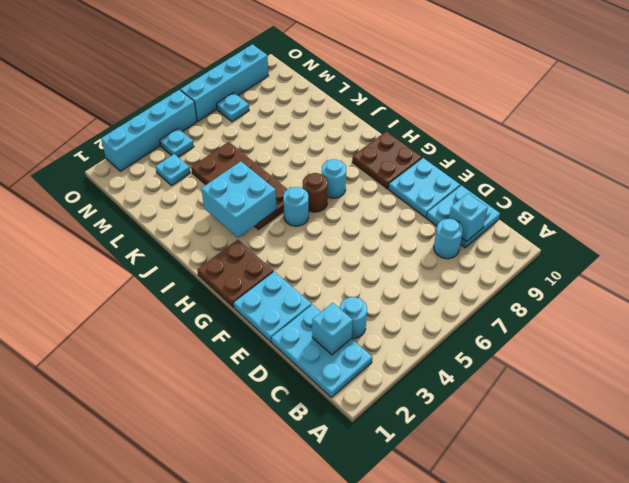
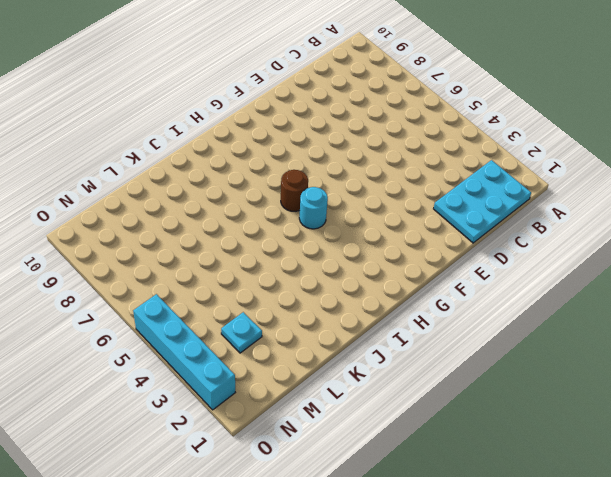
none -> cyan round brick C3 level 1
none -> cyan round brick C8 level 1
none -> cyan plate C9:D10 level 1

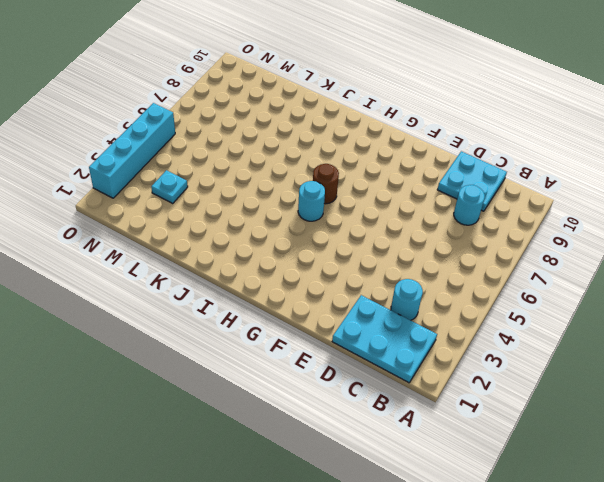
none -> cyan plate E1:F2 level 1
none -> cyan plate E9:F10 level 1
none -> brown plate G1:H2 level 1

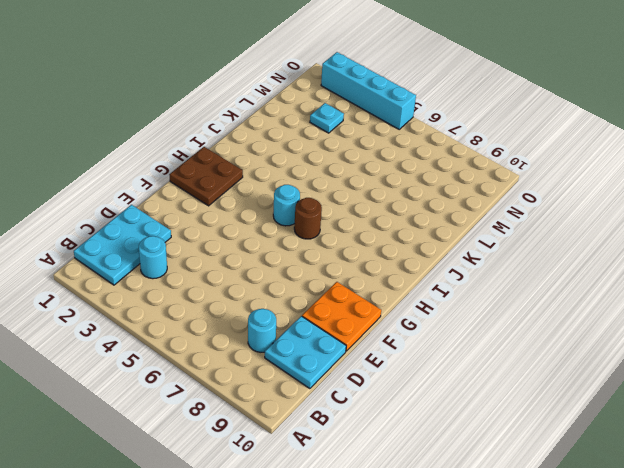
orange plate E9:F10 level 1 -> cyan plate E9:F10 level 1
none -> cyan plate E1:F2 level 1
none -> brown plate G9:H10 level 1
none -> cyan round brick H7 level 1

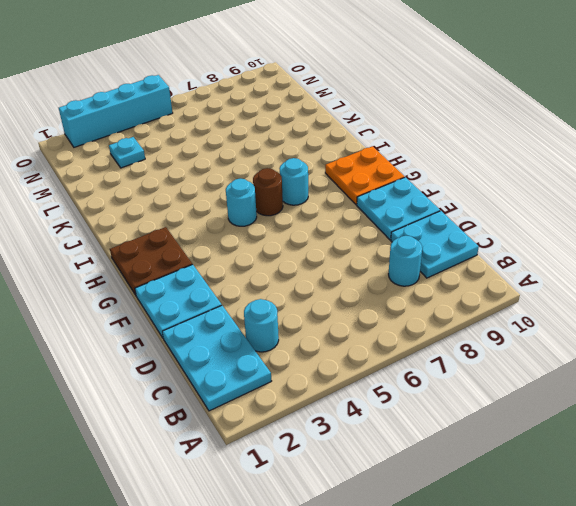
orange plate G9:H10 level 1 -> brown plate G9:H10 level 1
none -> brown plate I4:L5 level 1
none -> cyan plate N4 level 1
none -> cyan plate N7 level 1

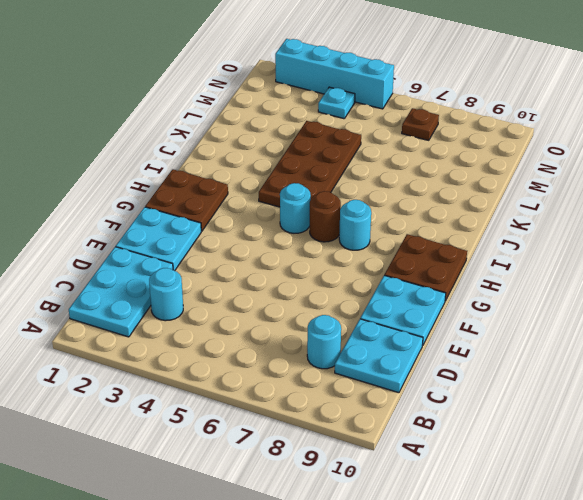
brown plate N7 level 1 -> cyan plate N7 level 1
none -> cyan plate M3 level 1
none -> cyan brick O6:O9 level 1
none -> cyan brick C2 level 2

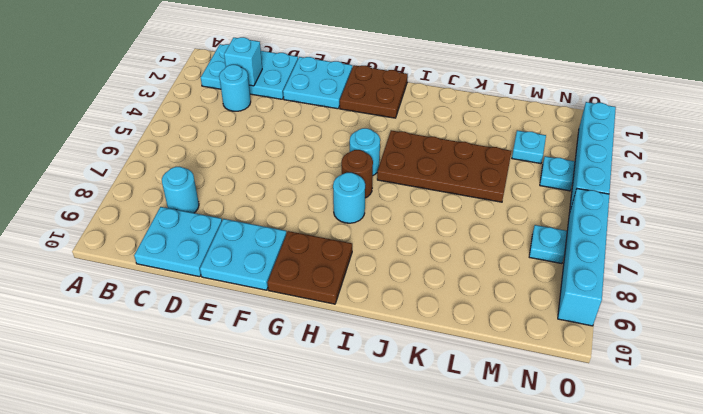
none -> cyan brick C9 level 2
none -> cyan brick I3:J4 level 2

